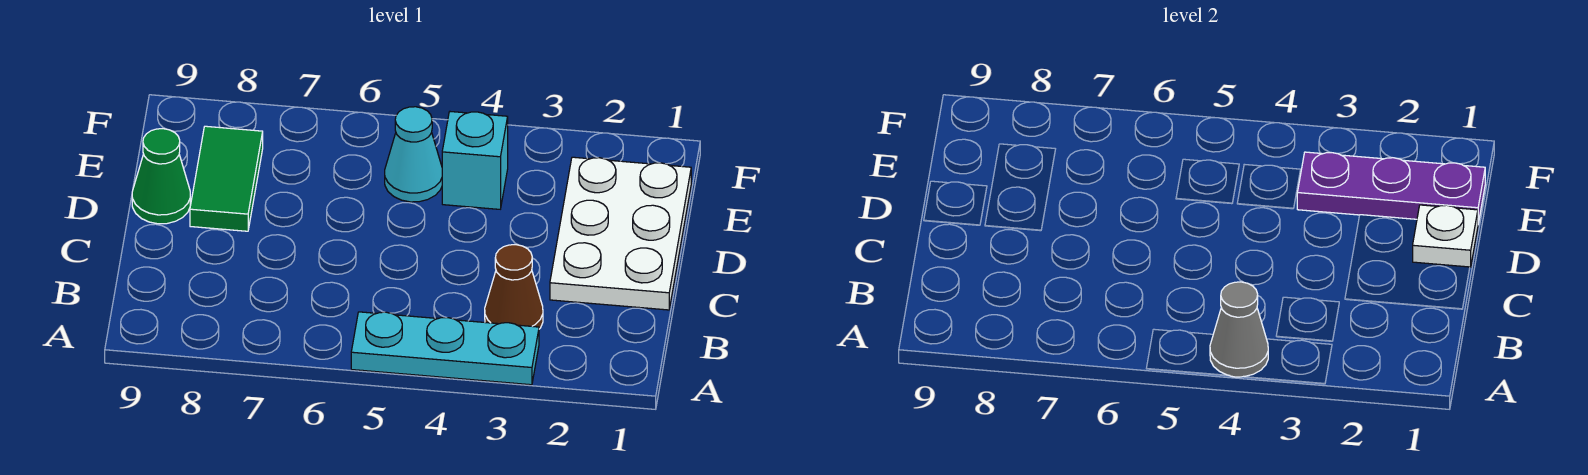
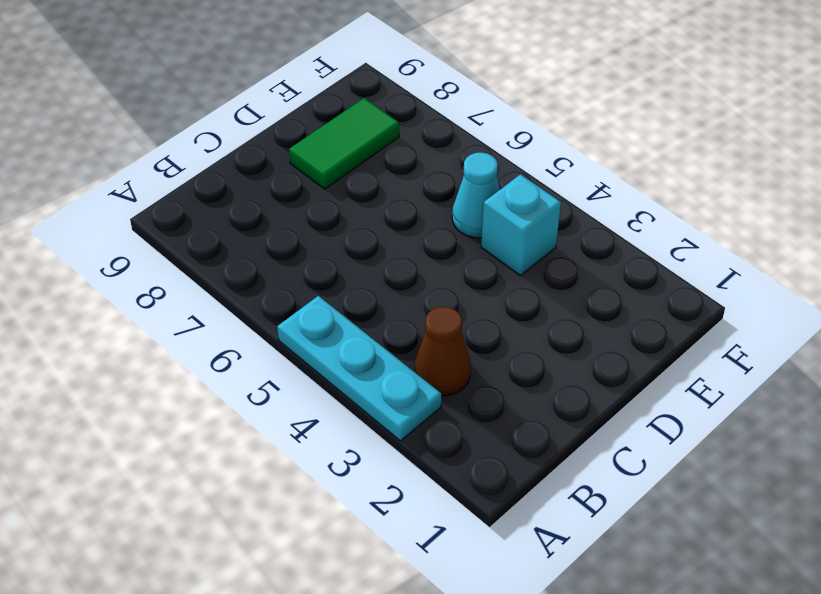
none -> white plate C1:E2 level 1
none -> green cone D9 level 1

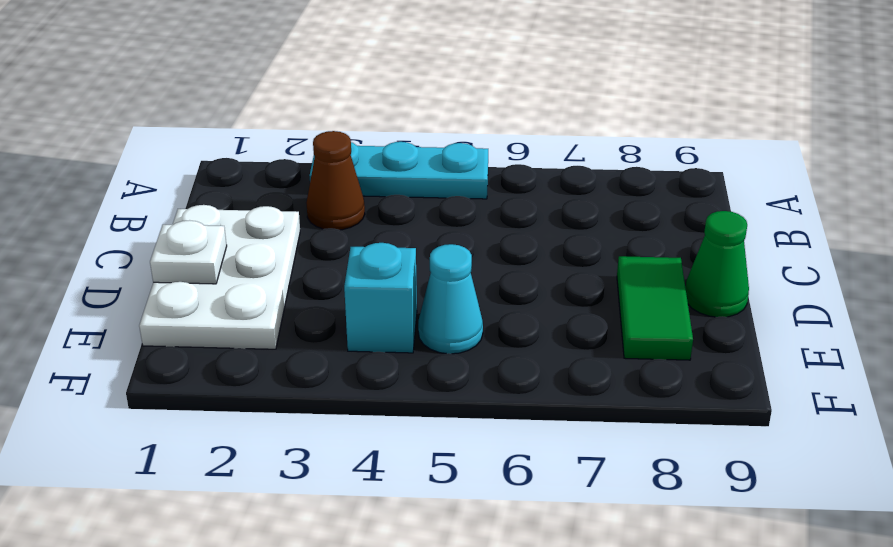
none -> grey cone A4 level 2
none -> purple plate E1:E3 level 2

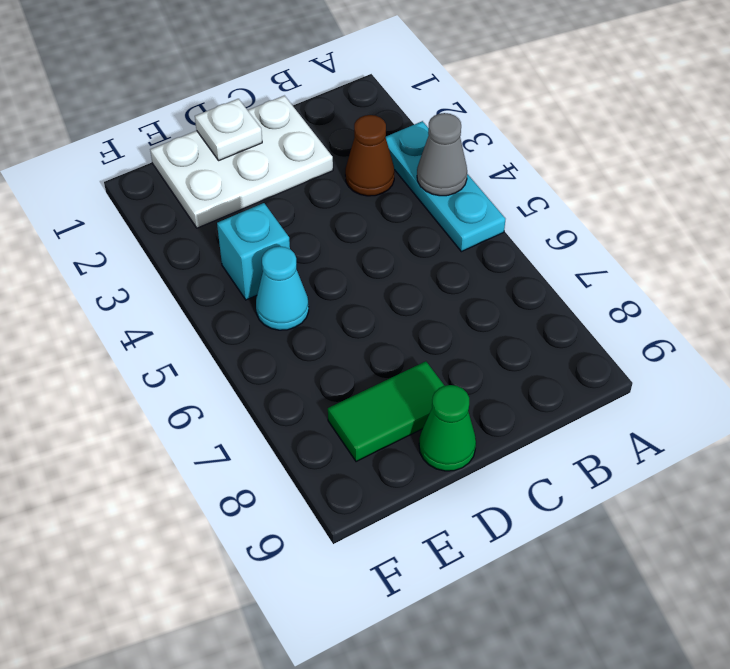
none -> purple plate E1:E3 level 2

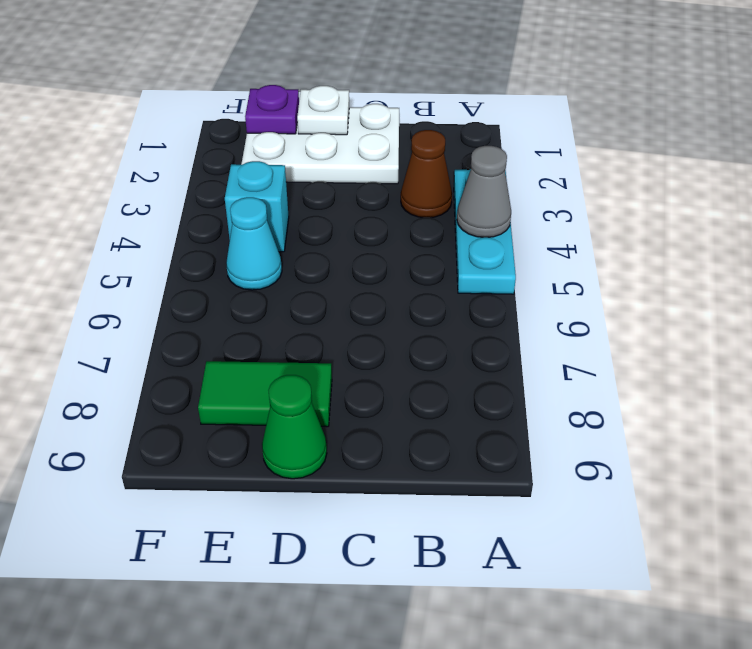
purple plate E1 level 2 -> purple plate E1:E3 level 2

